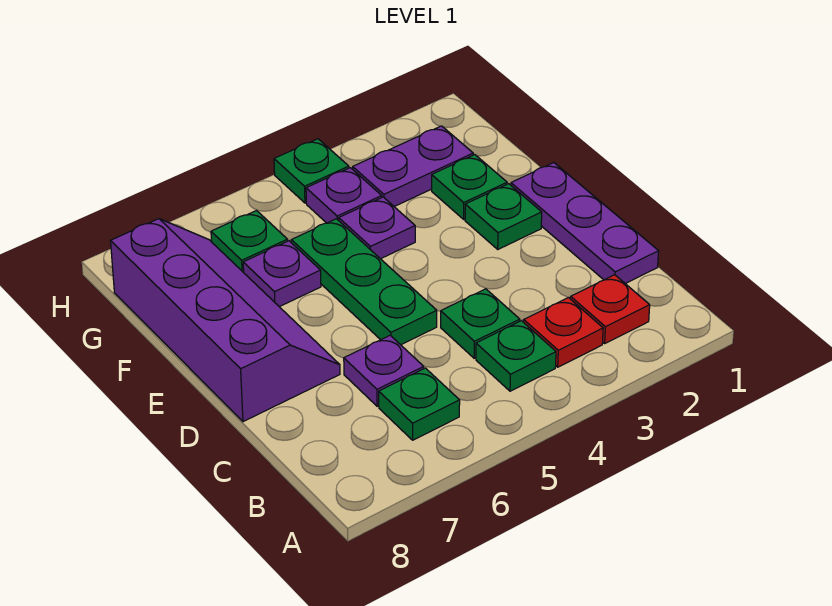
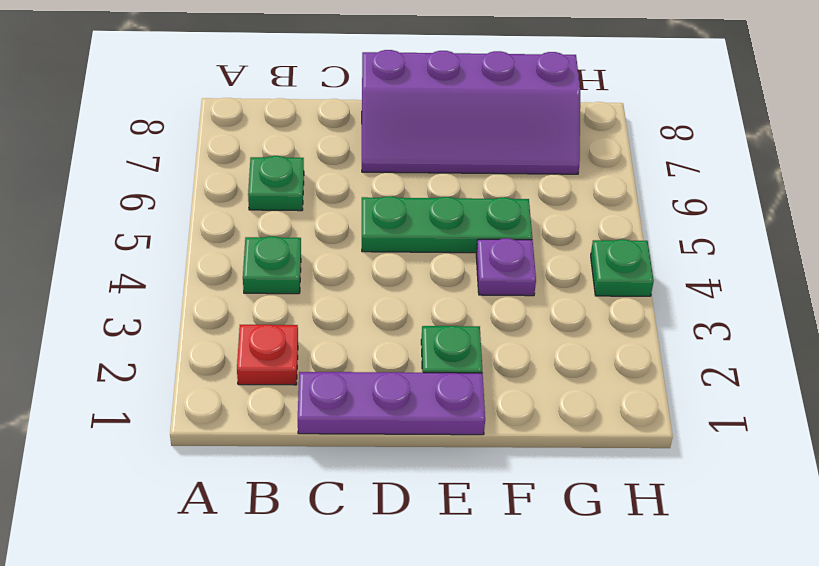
none -> red plate B3 level 1
none -> green plate C4 level 1
none -> purple plate C6 level 1

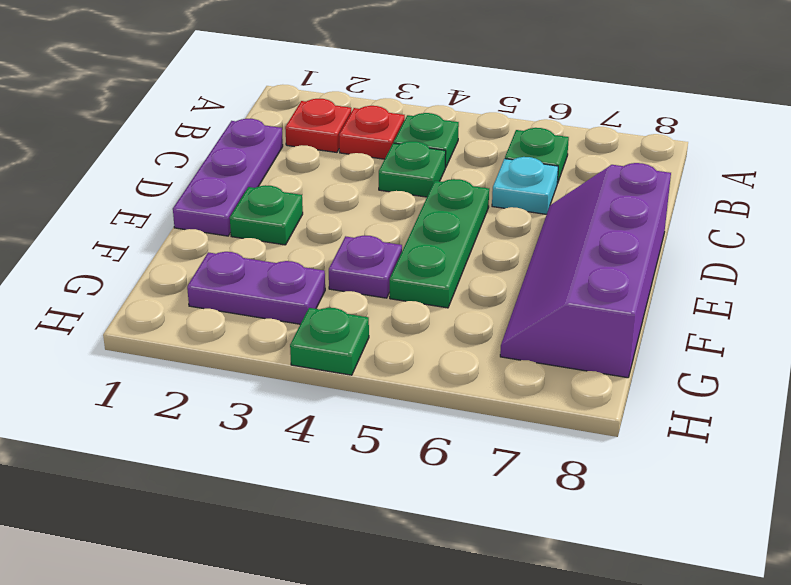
cyan plate C6 level 1 -> purple plate C6 level 1
none -> green plate F2 level 1
none -> purple plate F6 level 1
none -> purple plate G4 level 1

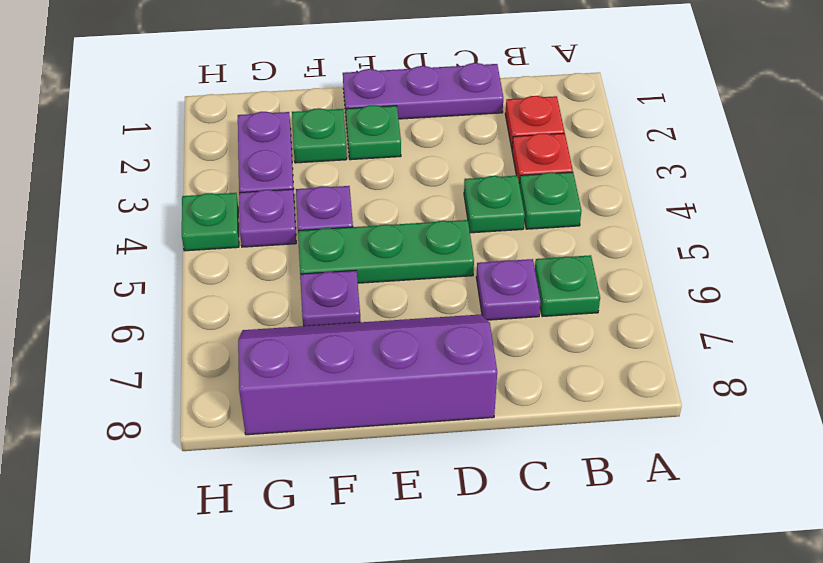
none -> green plate G6 level 1

